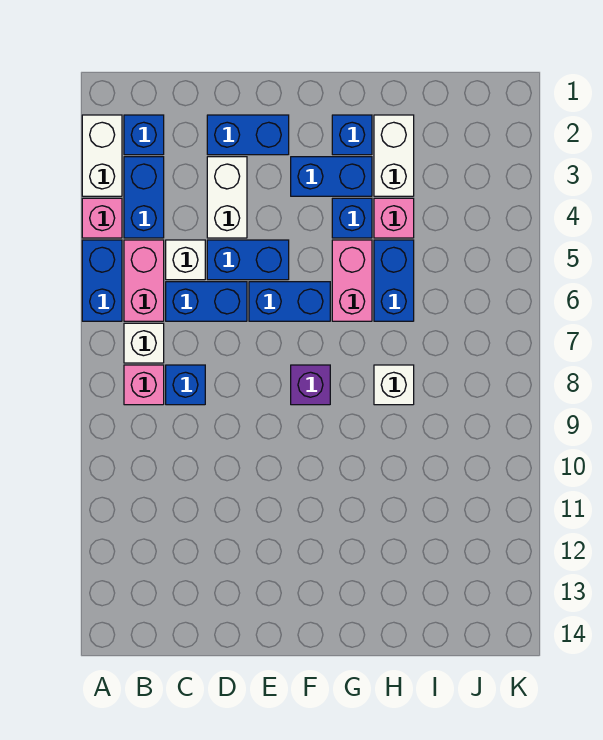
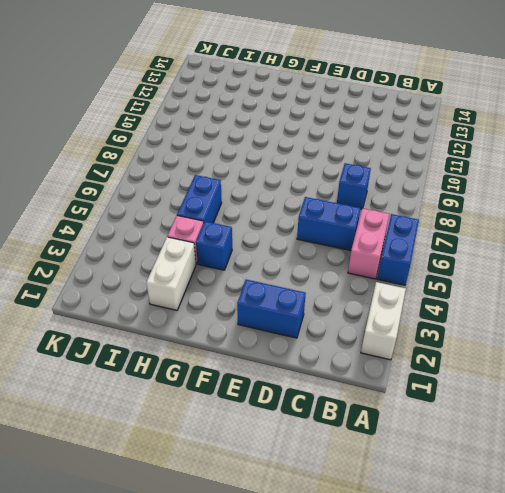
none -> pink brick A4 level 1
none -> blue brick B2 level 1
none -> blue brick B3:B4 level 1

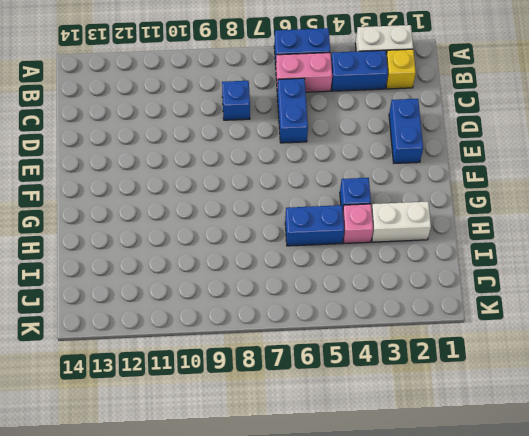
yellow brick B2 level 1 -> blue brick B2 level 1
none -> pink brick A4 level 1
none -> white brick B7 level 1
none -> pink brick B8 level 1

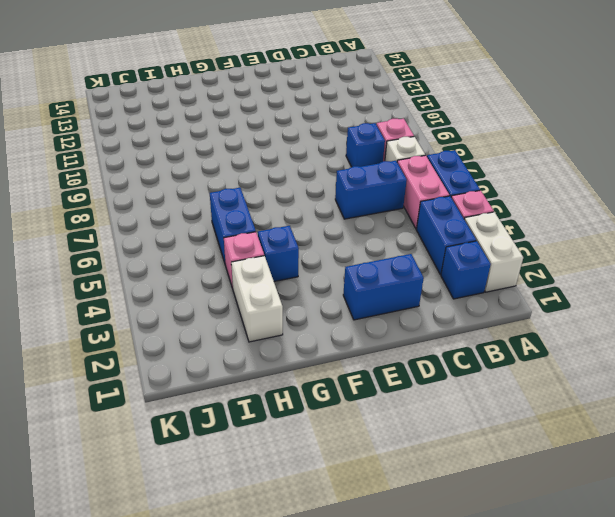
none -> white brick C5 level 1
none -> white brick D3:D4 level 1
none -> blue brick D5:E5 level 1

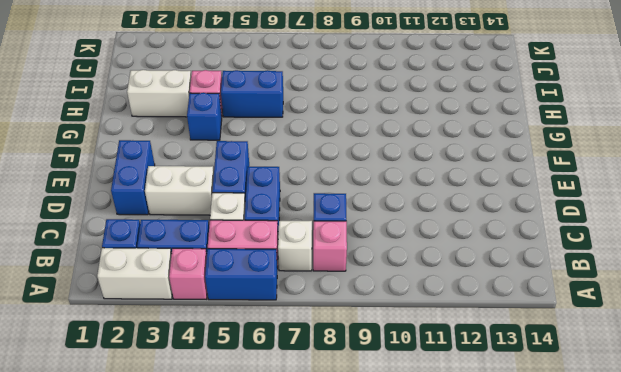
none -> blue brick E6:F6 level 1
none -> blue brick F3:G3 level 1
none -> purple brick F8 level 1

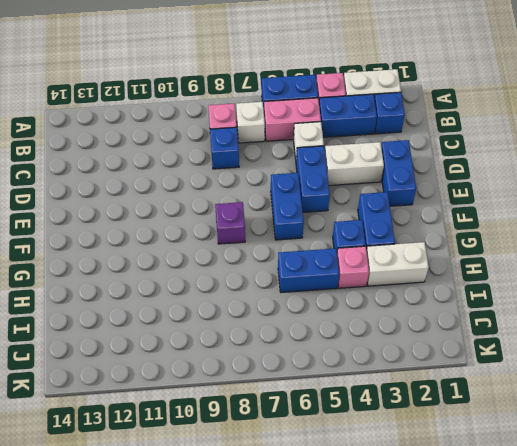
none -> blue brick C6:D6 level 1
none -> blue brick G2 level 1
none -> pink brick G5:G6 level 1

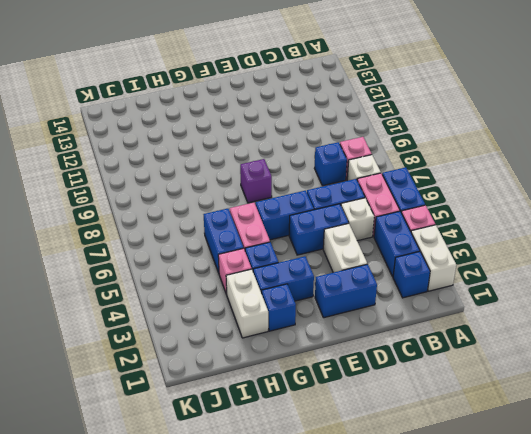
none -> white brick H8 level 1

